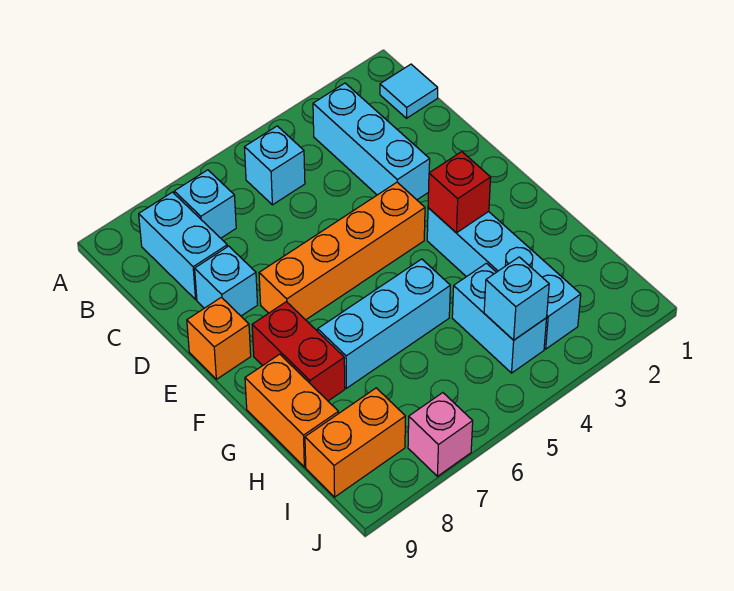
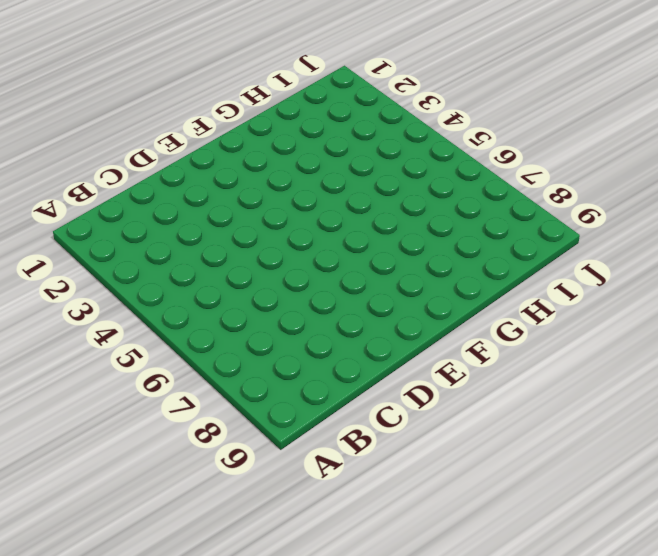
none -> cyan tile B1 level 1
none -> cyan brick B3:D3 level 1
none -> cyan brick B5 level 1

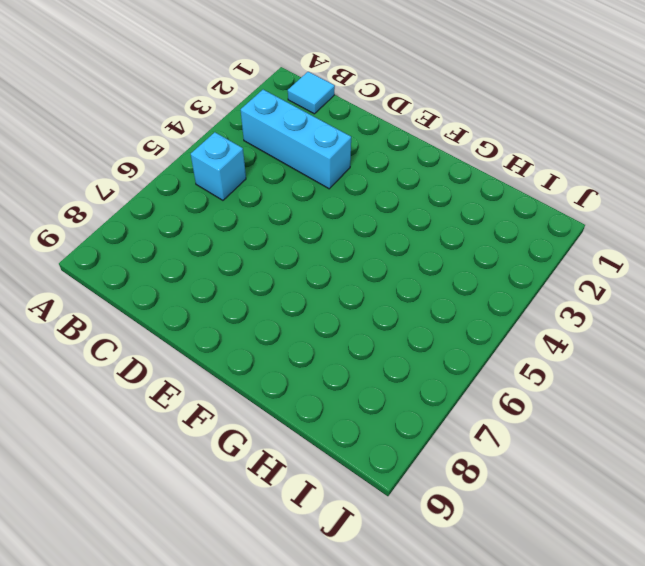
none -> cyan brick B7 level 1
none -> cyan brick B8:C8 level 1
none -> cyan brick D8 level 1

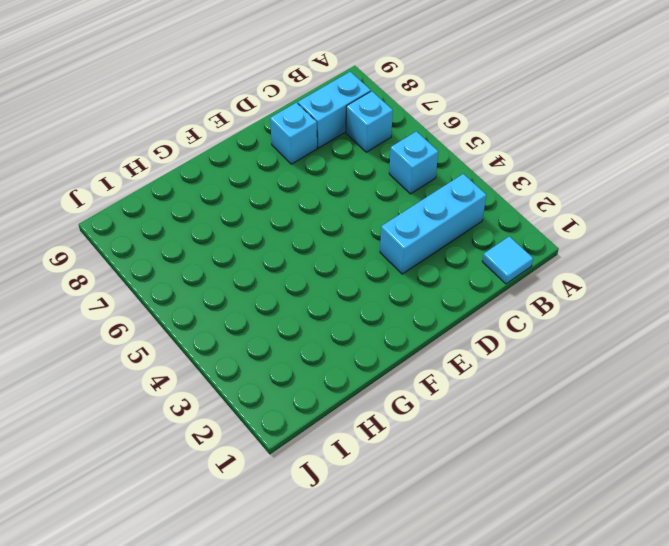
none -> orange brick E4:E7 level 1
none -> orange brick E9 level 1
none -> cyan brick F3:I3 level 1

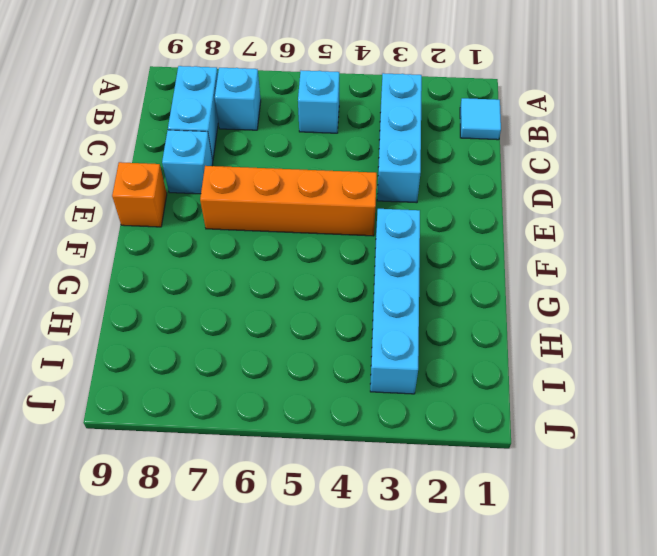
none -> red brick F8:G8 level 1
none -> cyan brick G5:G7 level 1
none -> orange brick G9:H9 level 1

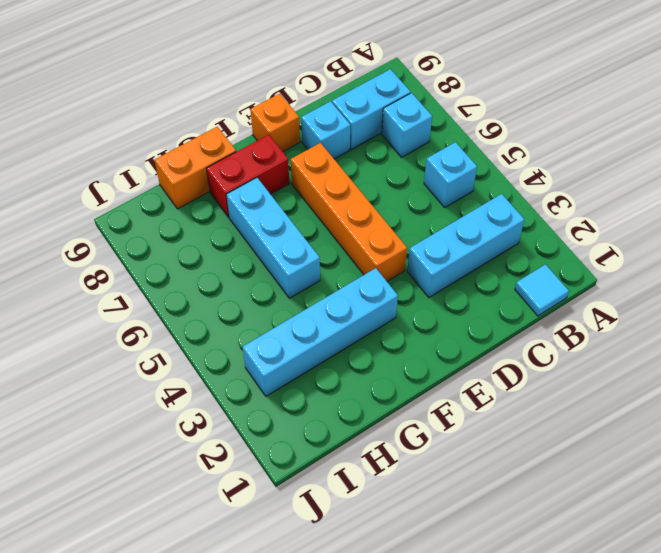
none -> cyan brick H4:I4 level 1
none -> orange brick I8:I9 level 1
none -> pink brick J7 level 1

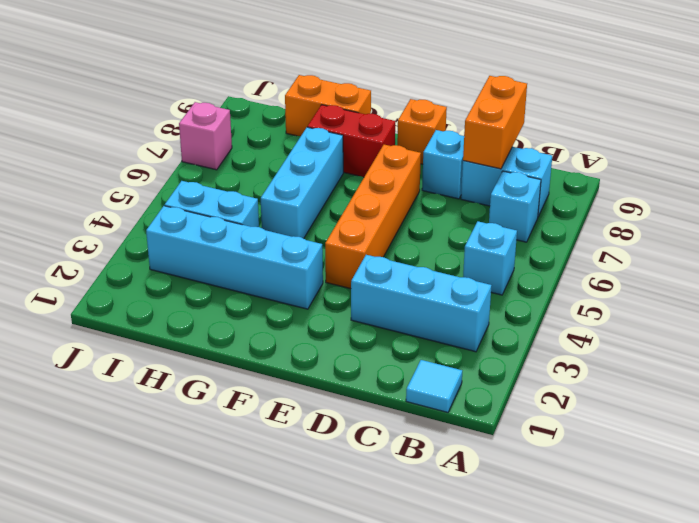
orange brick C8:C9 level 2 -> orange brick I8:I9 level 1
none -> red brick F3 level 2
none -> cyan brick I4 level 2

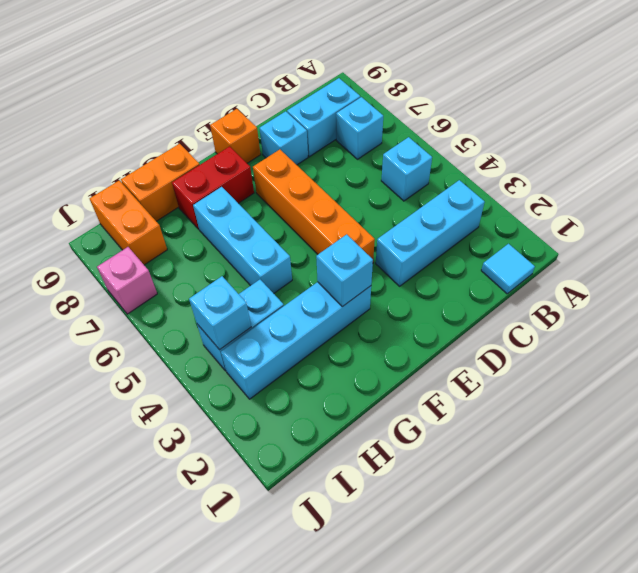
cyan brick F3 level 2 -> red brick F3 level 2

